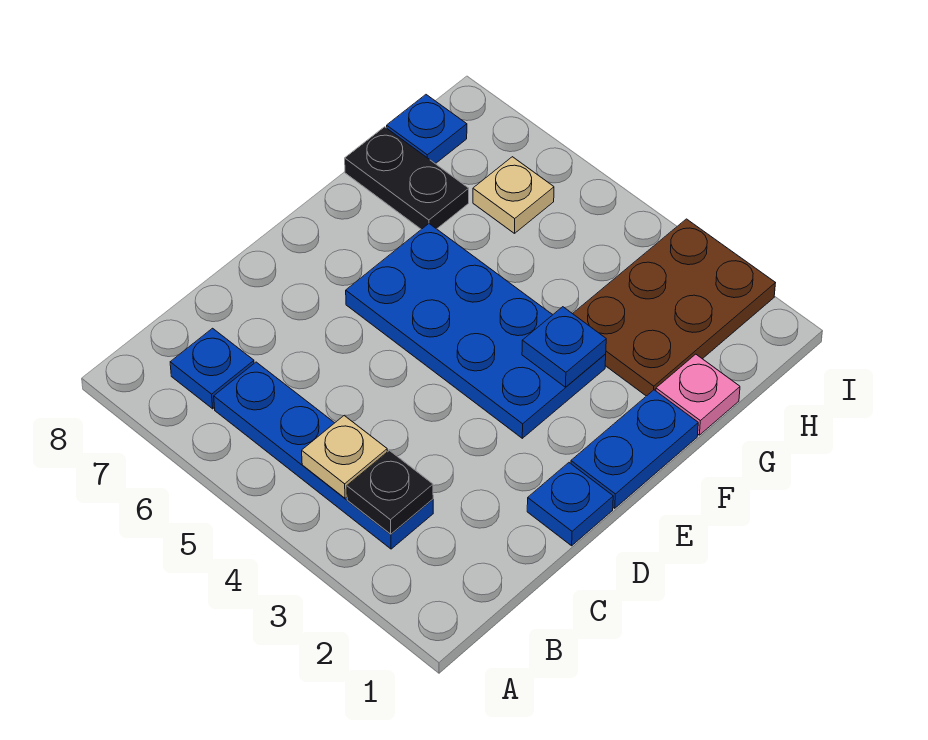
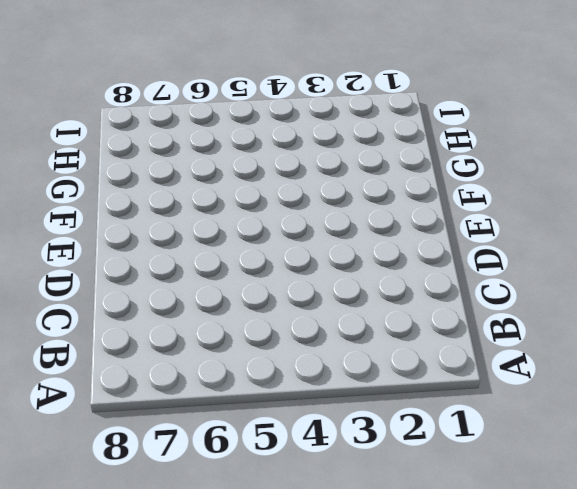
none -> blue plate B3:B6 level 1
none -> blue plate B7 level 1
none -> blue plate D1 level 1

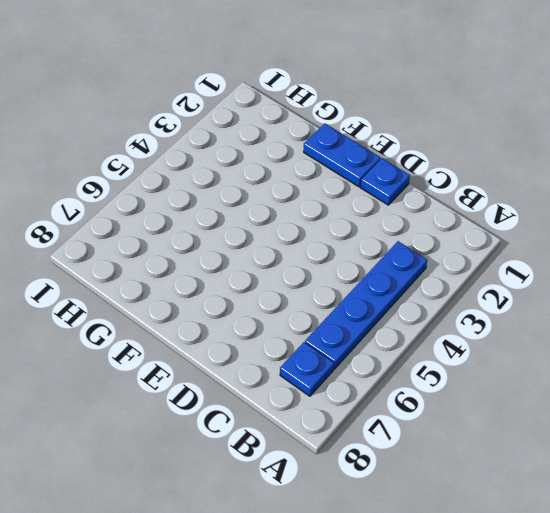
none -> blue plate E3:F6 level 1
none -> pink plate G1 level 1
none -> brown plate G2:I3 level 1

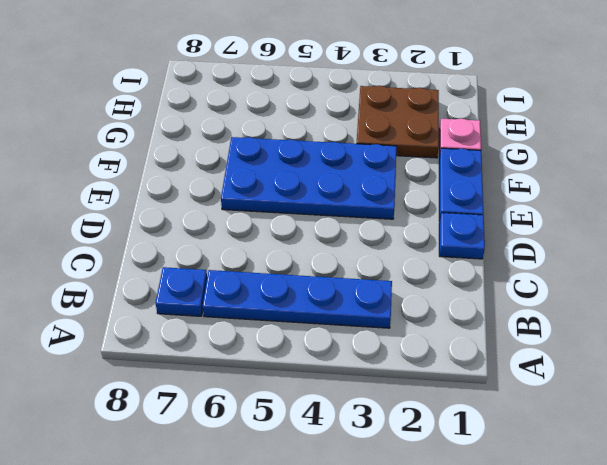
brown plate G2:H3 level 1 -> brown plate G2:I3 level 1
none -> black plate G7:G8 level 1
none -> tan plate H6 level 1
none -> blue plate H8 level 1

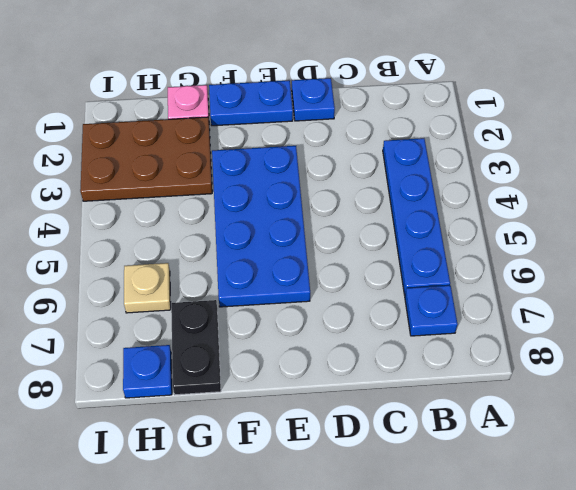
none -> black plate B3 level 2
none -> tan plate B4 level 2
none -> blue plate F3 level 2

